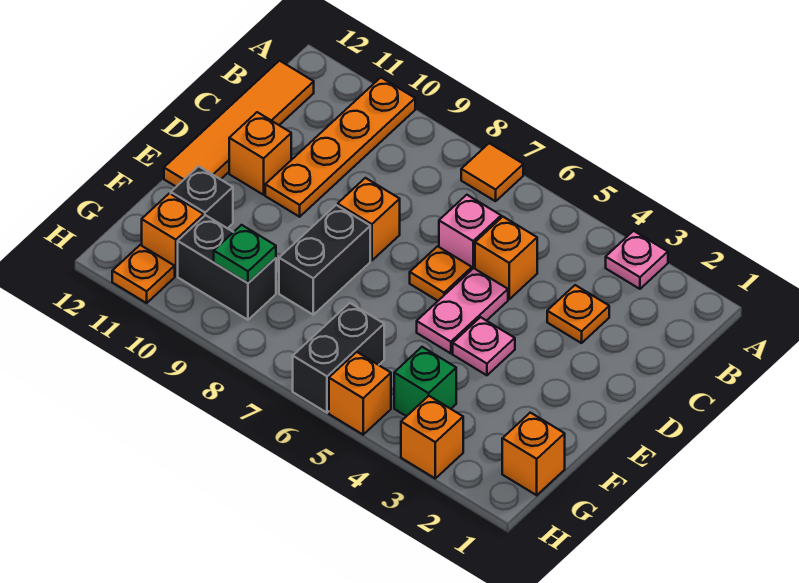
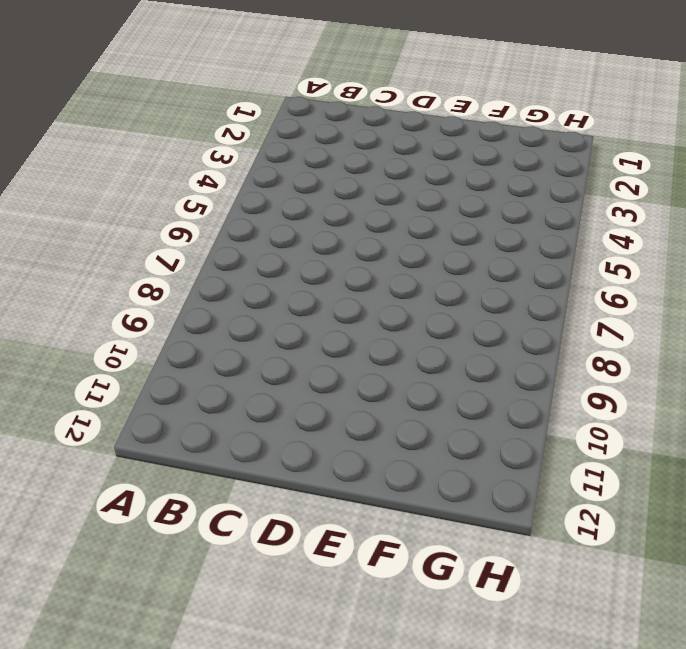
none -> pink plate A3 level 1
none -> orange tile A7 level 1
none -> orange plate A10:D10 level 1

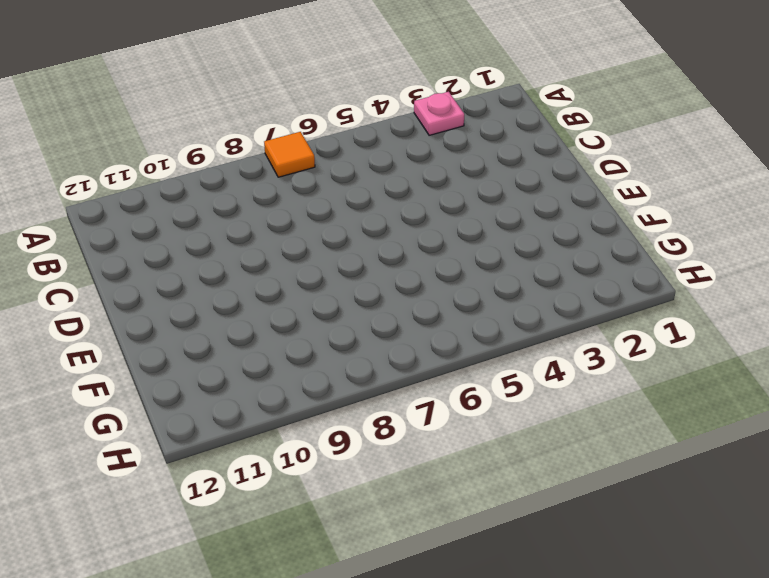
none -> orange plate A10:D10 level 1
none -> orange tile B12:E12 level 1
none -> orange plate C3 level 1

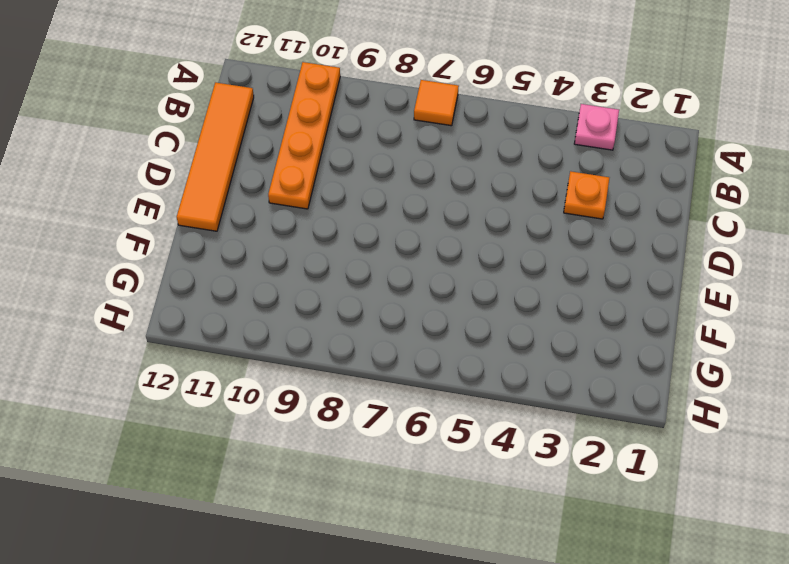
none -> orange brick C5 level 1
none -> pink brick C6 level 1
none -> pink plate D5:E5 level 1

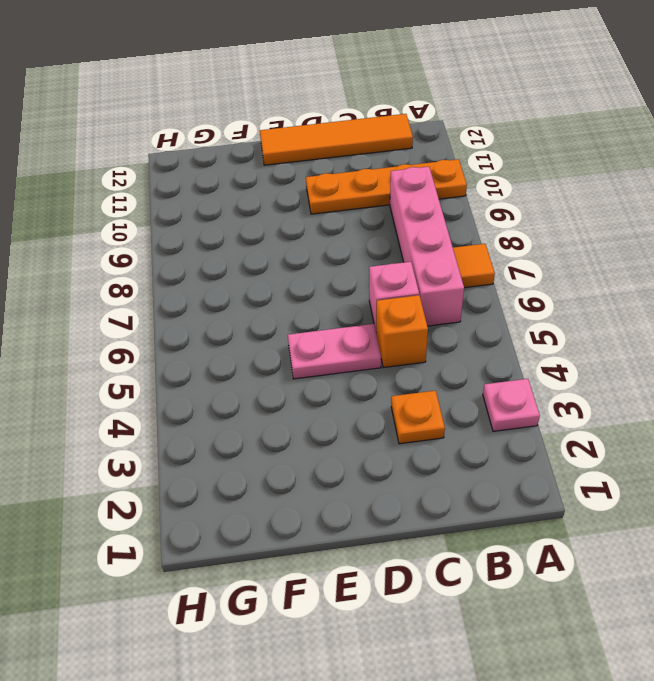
pink brick B6:B9 level 1 -> none
none -> orange plate D6 level 1
none -> orange brick D8 level 1
none -> orange brick D11 level 1

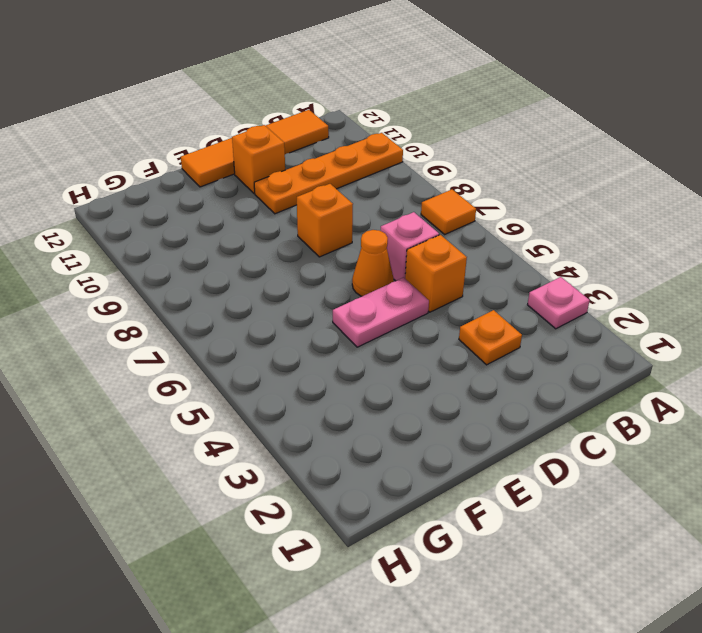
orange cone D6 level 1 -> orange plate D6 level 1
none -> pink plate E4 level 1
none -> black brick E8:F8 level 1
none -> black brick F11 level 1

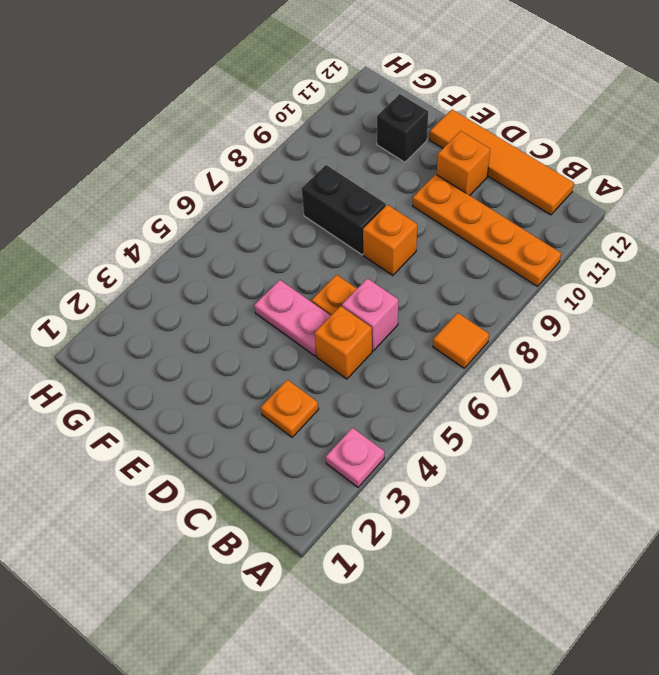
none -> pink plate E4 level 1
none -> orange brick G1 level 1
none -> green brick G4 level 1

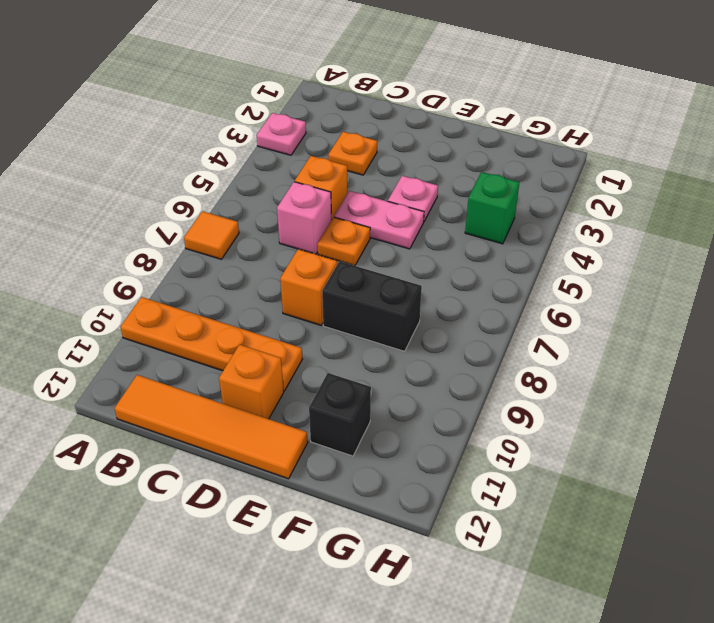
none -> orange brick G1 level 1
none -> black brick G6:H6 level 1
none -> black brick G9:G10 level 1

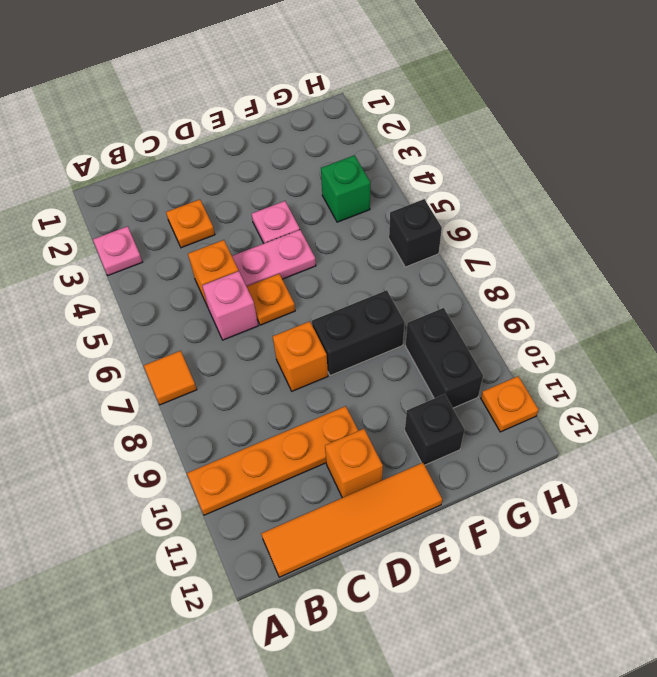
black brick H6 level 1 -> black brick G6:H6 level 1
none -> orange brick G1 level 1
none -> orange brick G11 level 1
none -> orange brick H3 level 1

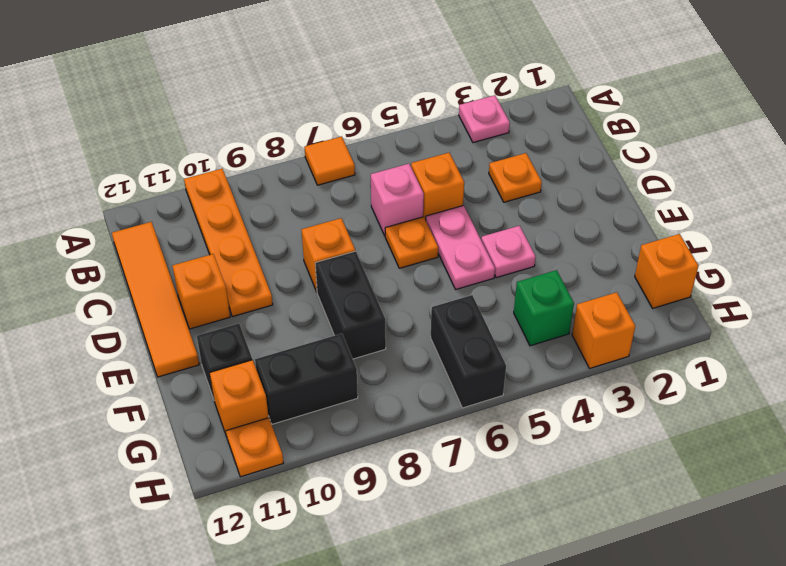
none -> orange brick H5 level 1
none -> green plate G9 level 2

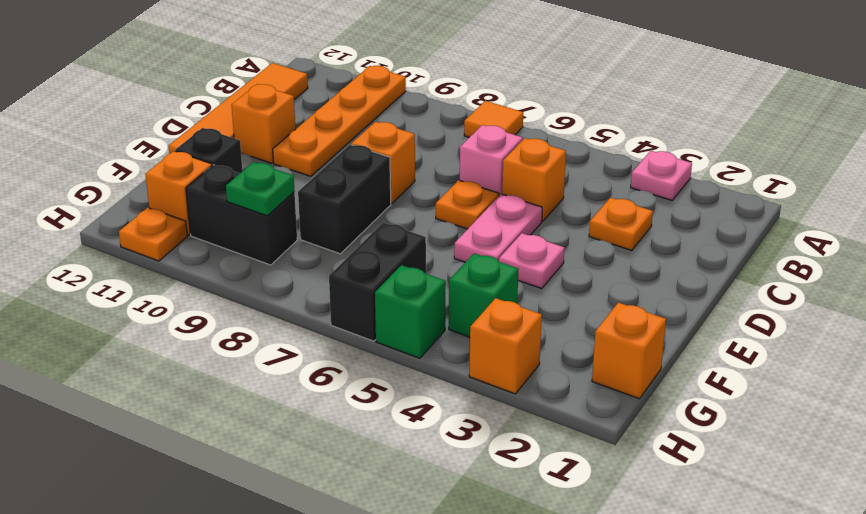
green brick H5 level 1 -> orange brick H5 level 1

